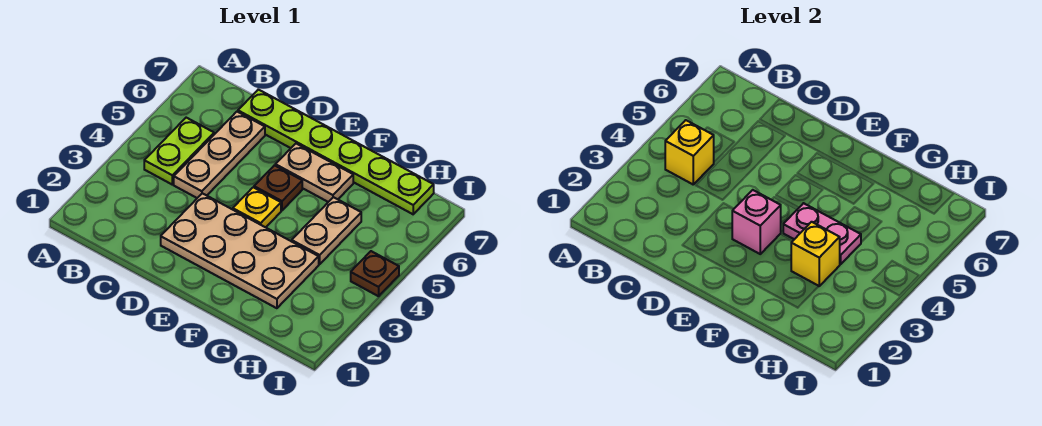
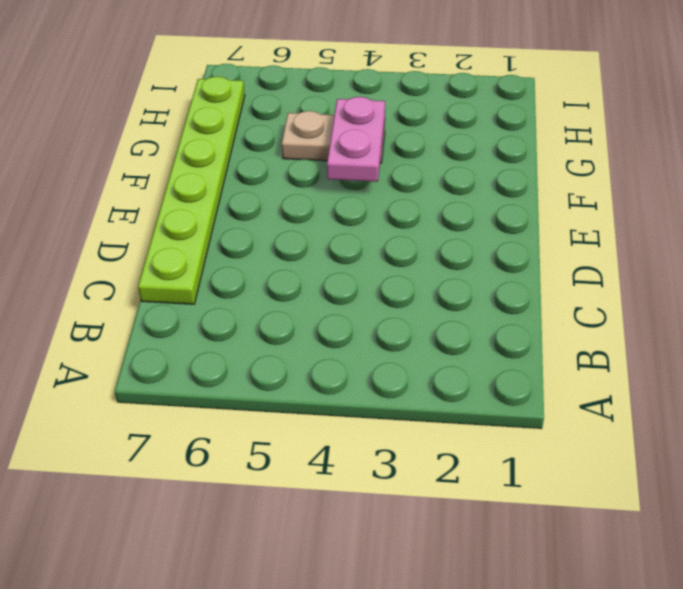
none -> lime plate B4:B5 level 1
none -> tan plate C4:C6 level 1
none -> tan plate D2:G3 level 1

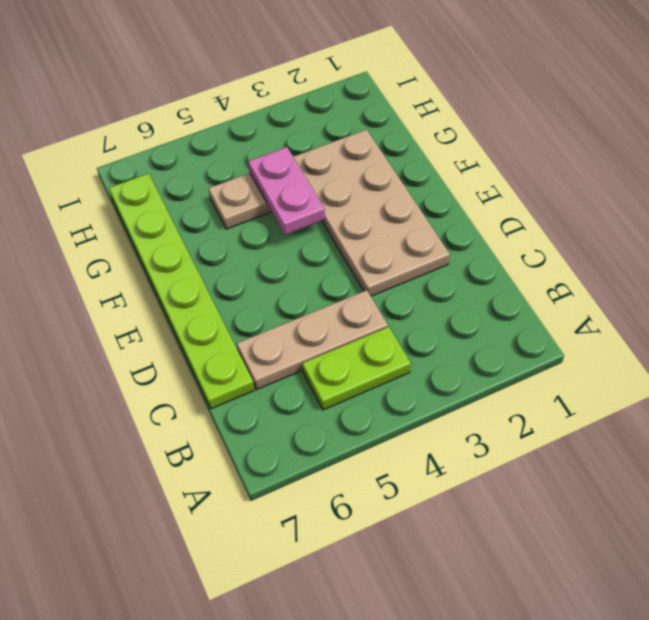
none -> yellow plate E4 level 1
none -> brown plate E5 level 1
none -> tan plate E6:F6 level 1

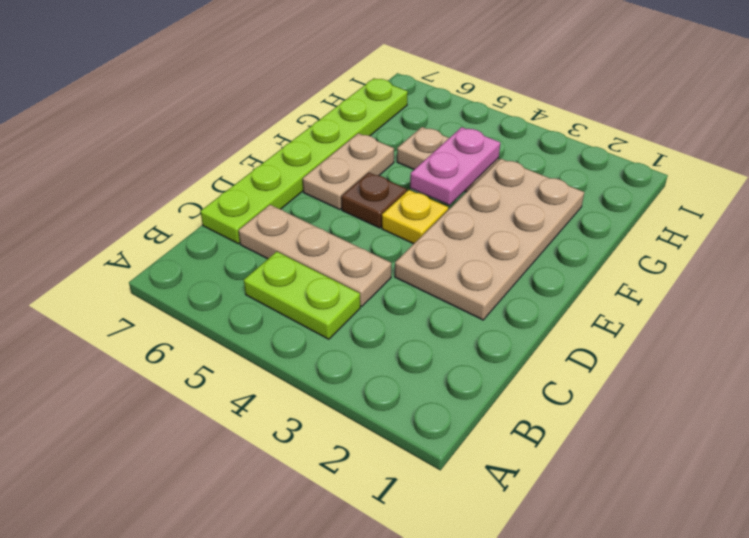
none -> brown plate I4 level 1
none -> yellow brick B4 level 2
none -> pink brick E3 level 2

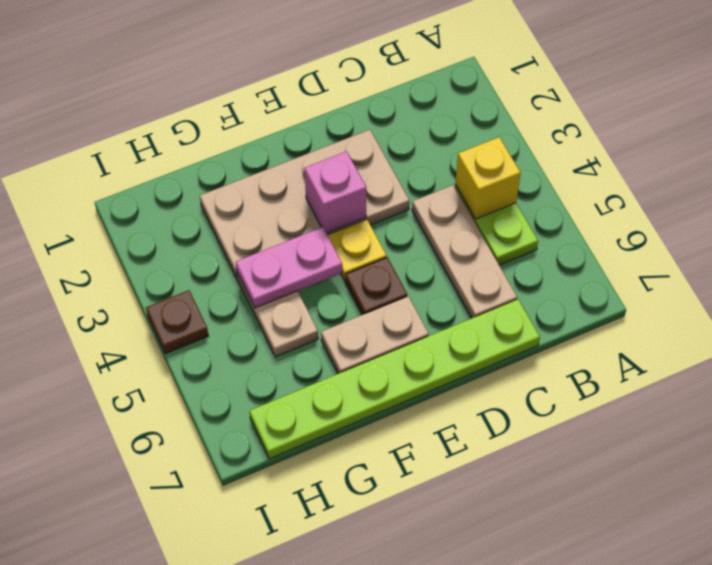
none -> yellow brick G3 level 2

